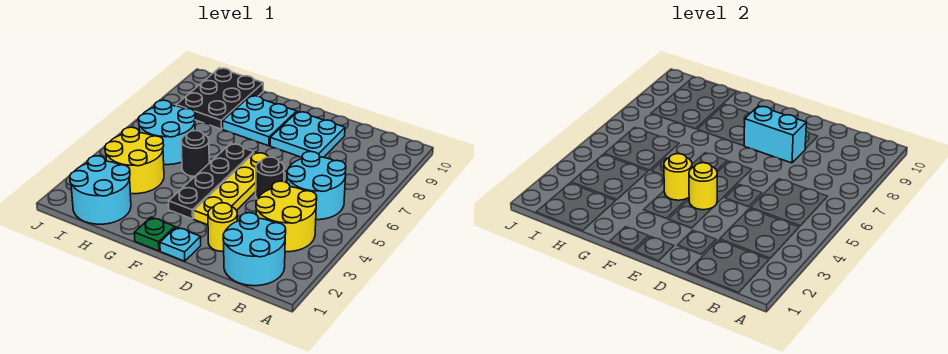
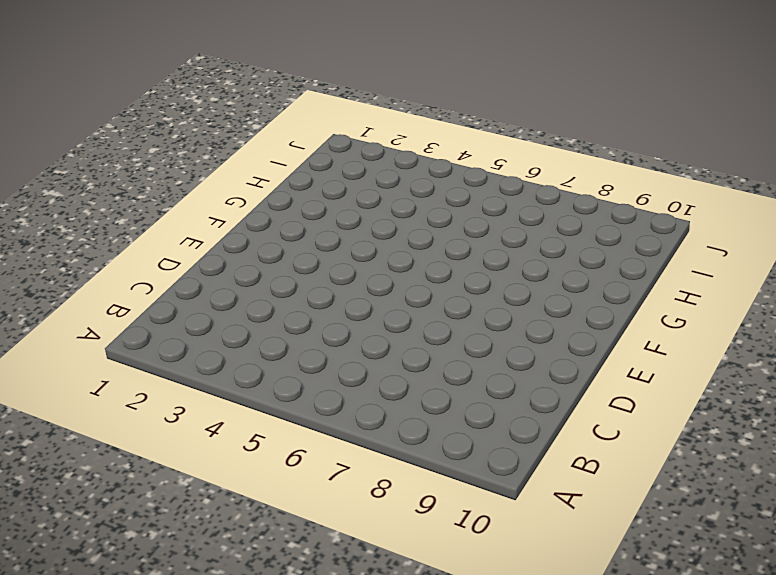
none -> cyan round brick B1:C2 level 1
none -> yellow round brick B3:C4 level 1
none -> cyan round brick B5:C6 level 1

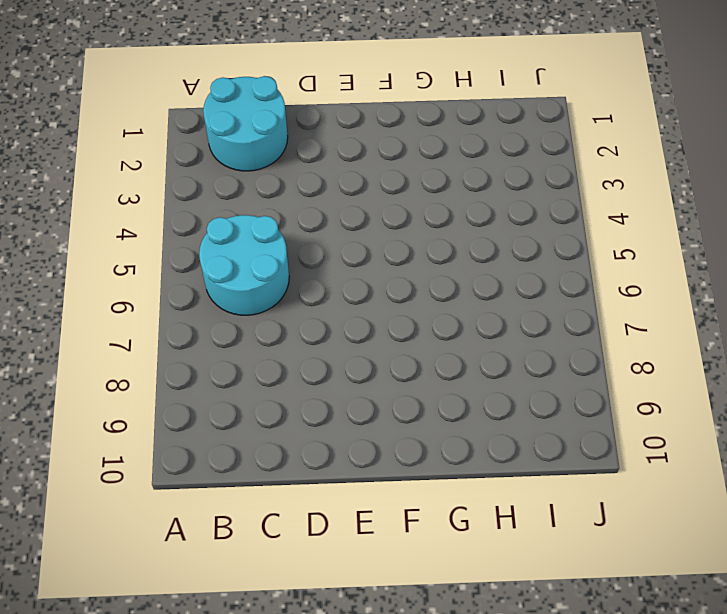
none -> yellow round brick B3:C4 level 1
none -> yellow round brick D2 level 1
none -> black round brick D5 level 1

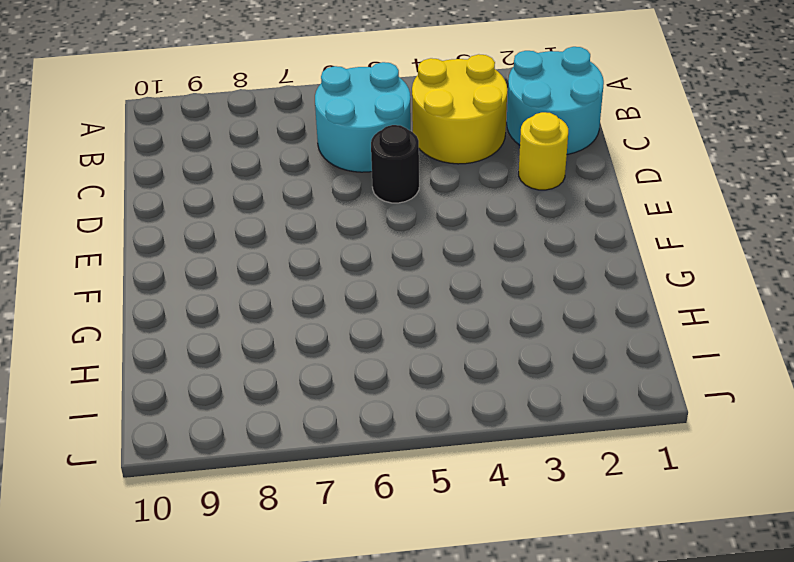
none -> cyan plate D8:E9 level 1
none -> cyan plate E1 level 1
none -> yellow plate E3:E6 level 1

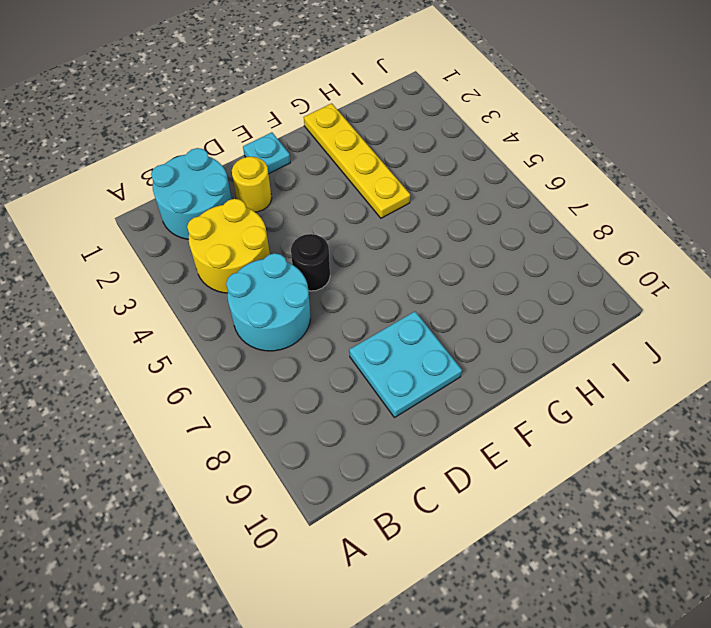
yellow plate G1:G4 level 1 -> yellow plate E3:E6 level 1
none -> green plate F1 level 1
none -> black plate F3:F6 level 1
none -> cyan plate F8:G9 level 1

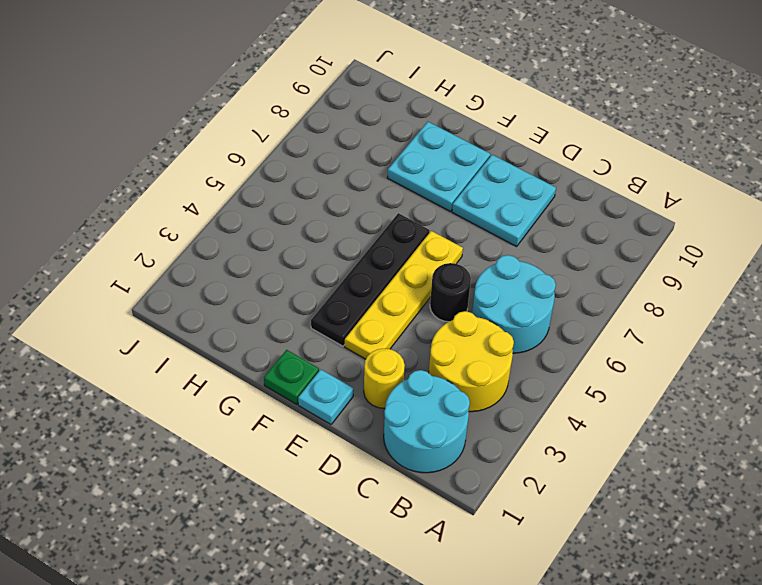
none -> black round brick G5 level 1
none -> cyan round brick H1:I2 level 1
none -> yellow round brick H3:I4 level 1

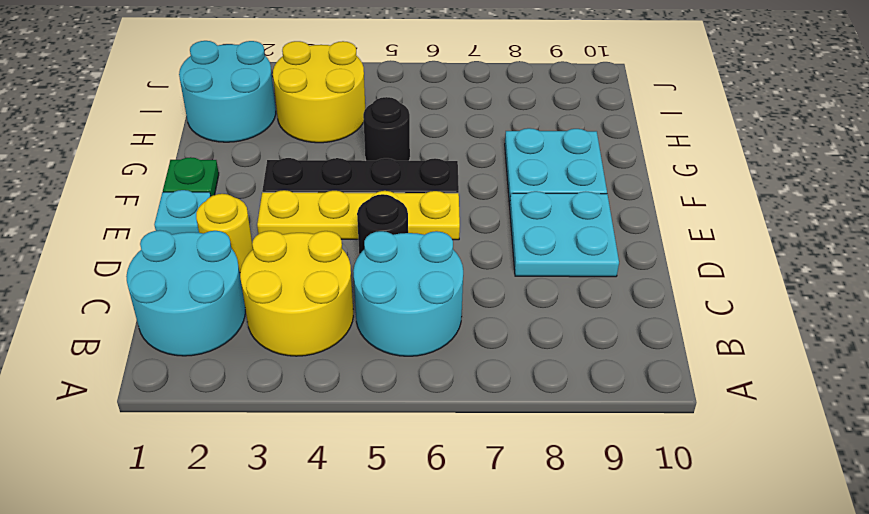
none -> cyan round brick H5:I6 level 1
none -> black plate H8:I10 level 1
none -> cyan brick D8:E8 level 2

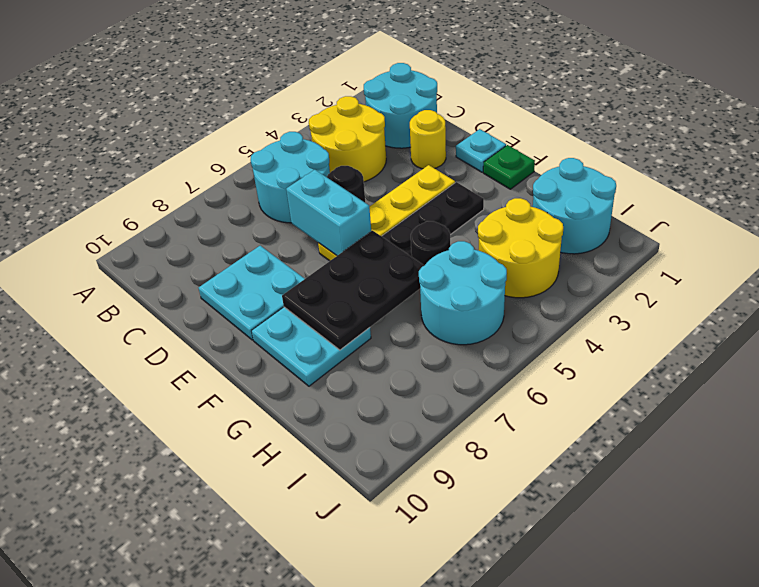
cyan brick D6:E6 level 2 -> cyan brick D8:E8 level 2
black plate F6:G8 level 2 -> black plate H8:I10 level 1
none -> yellow round brick E4 level 2
none -> yellow round brick F4 level 2

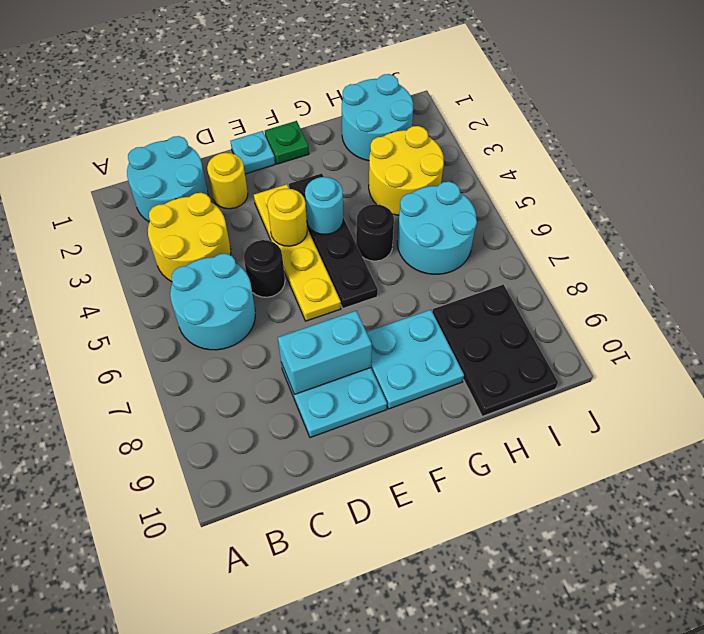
cyan round brick F4 level 2 -> yellow round brick F4 level 2

